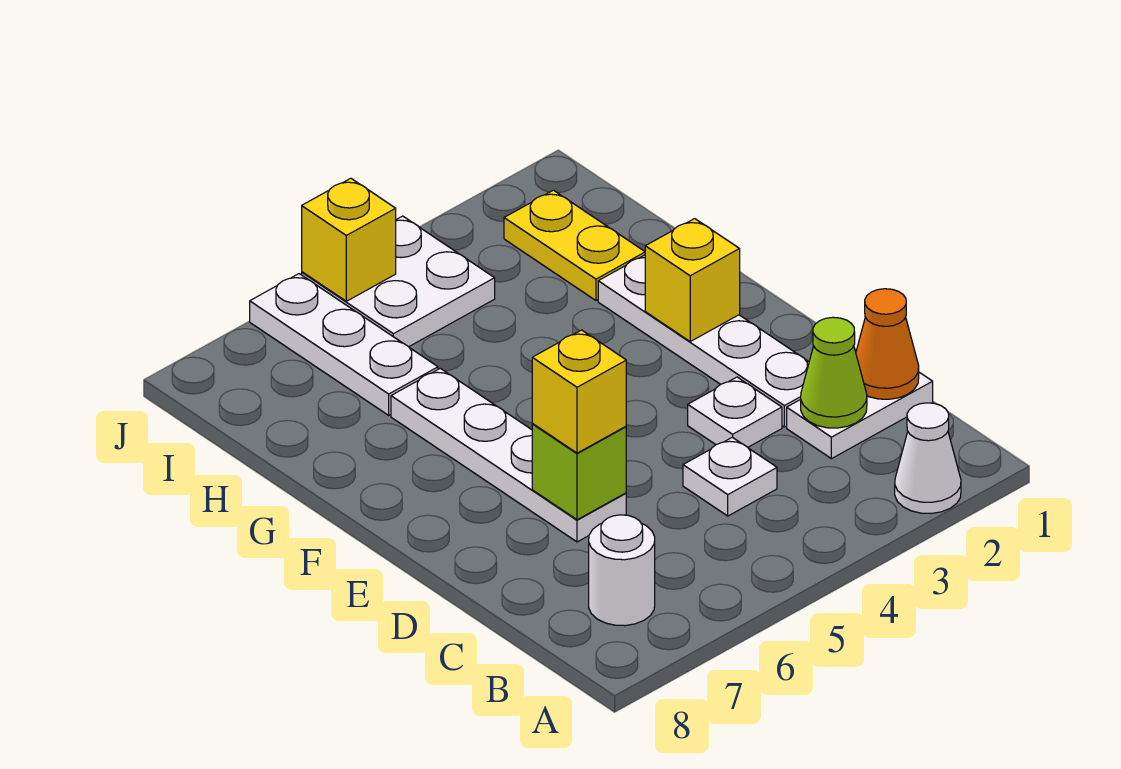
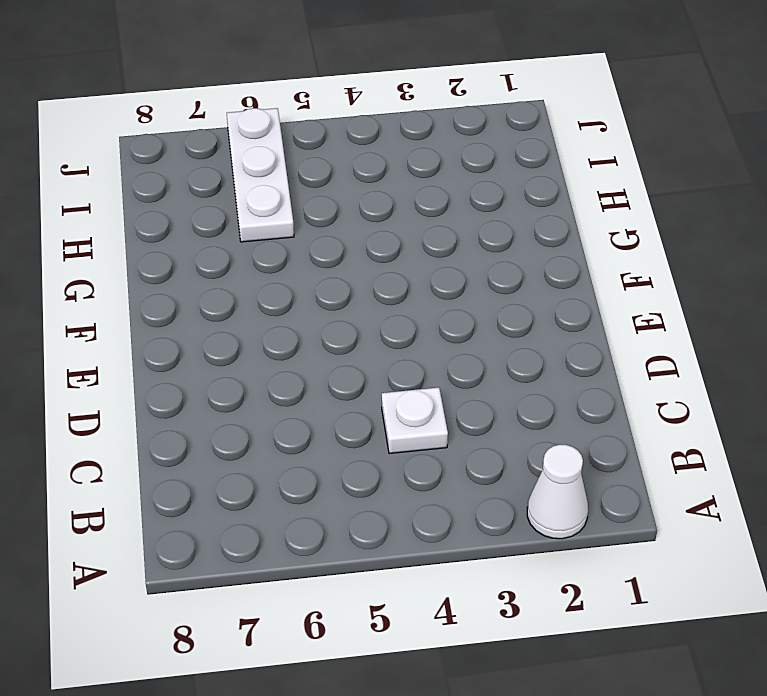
none -> white round brick B7 level 1
none -> white plate C1:C2 level 1
none -> white plate D2:G2 level 1

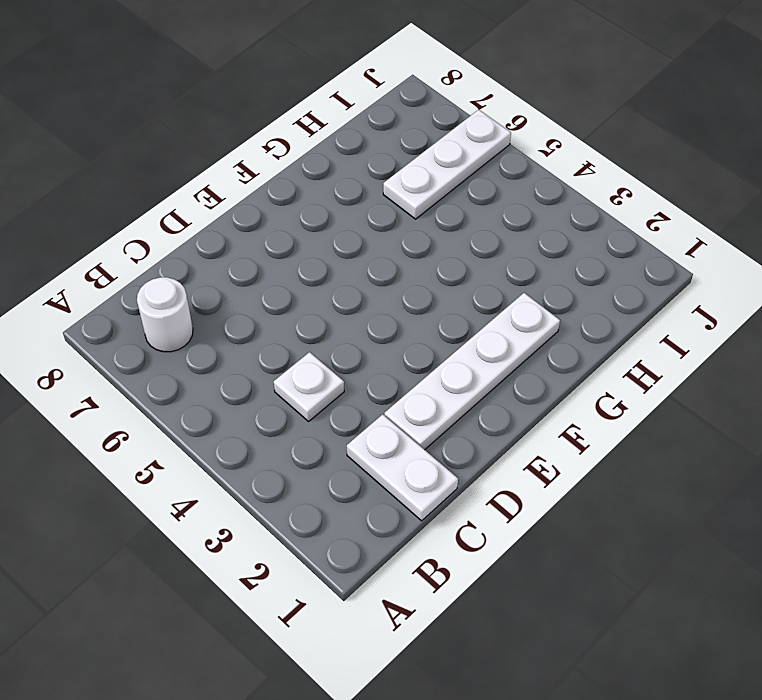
none -> white cone A2 level 1
none -> white plate D3 level 1
none -> white plate D6:G6 level 1

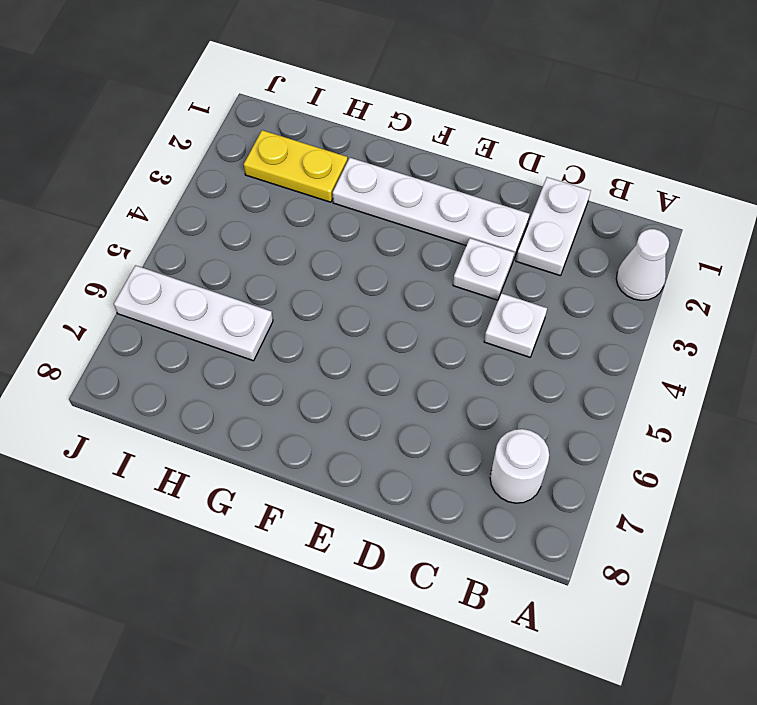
none -> white plate D6:G6 level 1
none -> white plate I4:J5 level 1
none -> orange cone C1 level 2

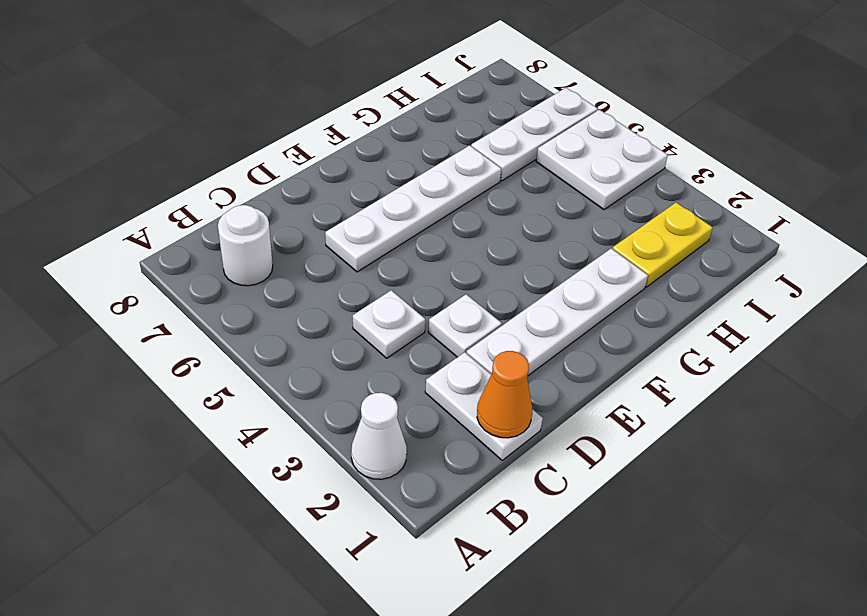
none -> lime cone C2 level 2
none -> lime brick D6 level 2
none -> yellow brick F2 level 2

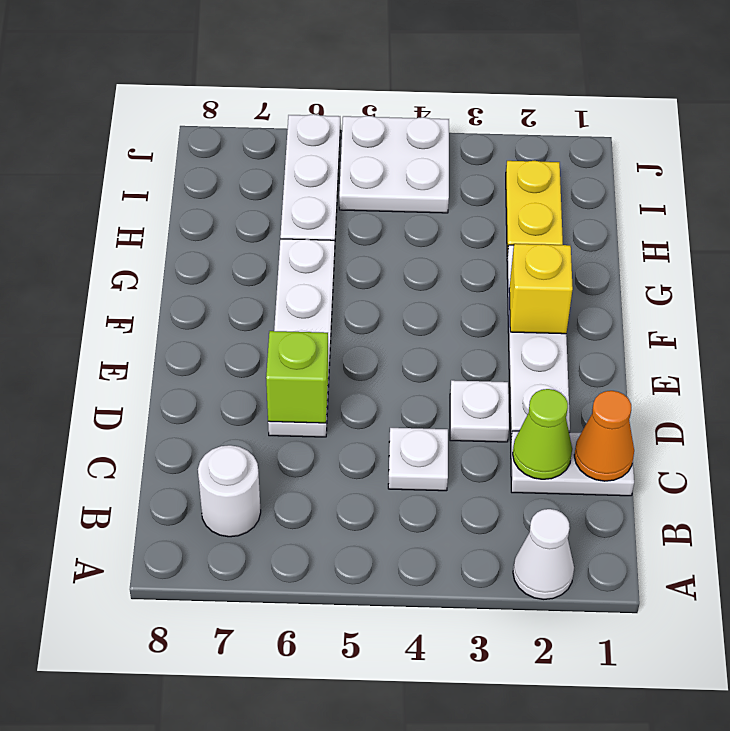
none -> yellow brick J5 level 2
none -> yellow brick D6 level 3

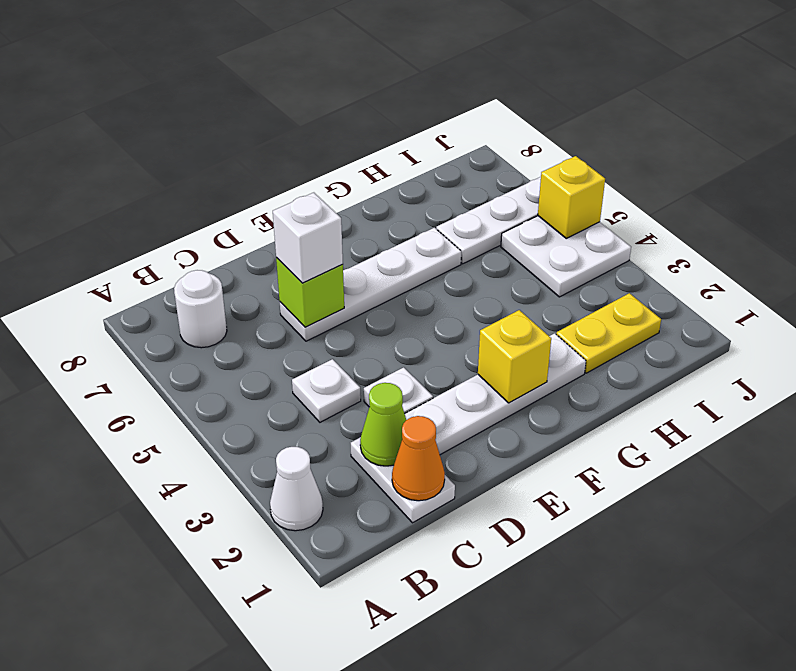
white brick D6 level 3 -> yellow brick D6 level 3

